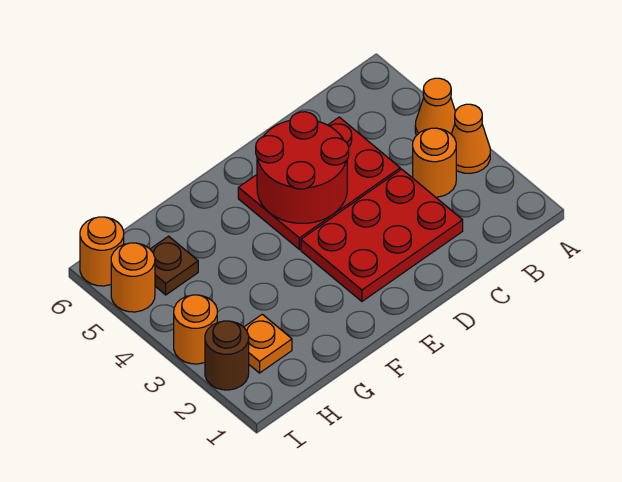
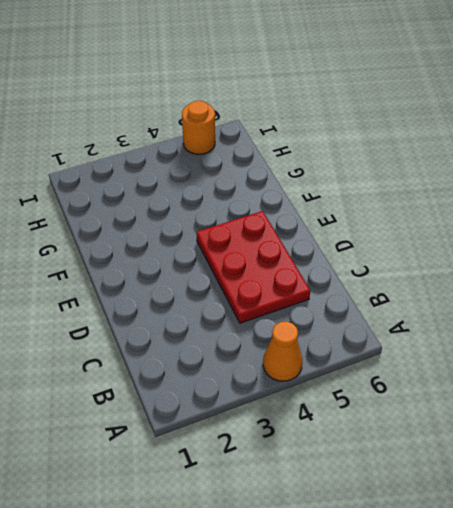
none -> orange cone A3 level 1
none -> orange round brick B3 level 1
none -> red plate C2:E3 level 1

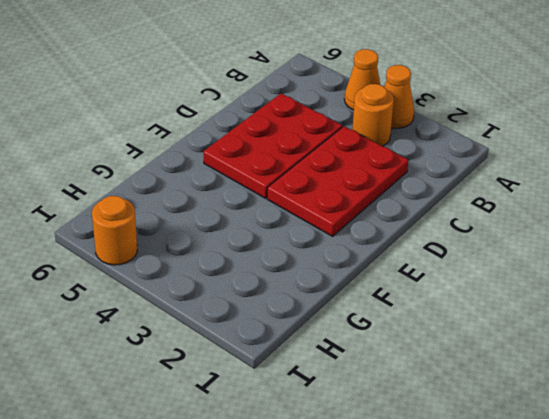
none -> orange plate H2 level 1
none -> brown plate H5 level 1
none -> brown round brick I2 level 1

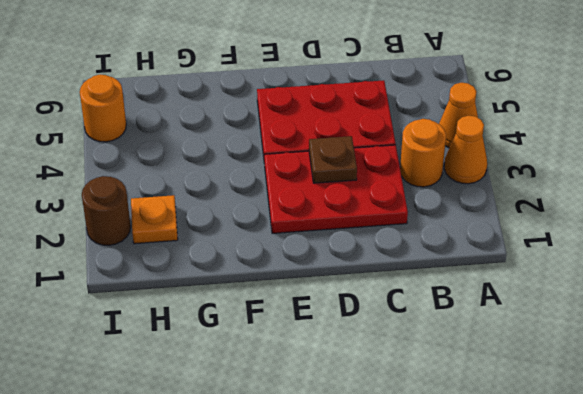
brown plate D3 level 2 -> brown plate H5 level 1
none -> orange round brick I3 level 1
none -> orange round brick I6 level 1
none -> red round brick D4:E5 level 2

